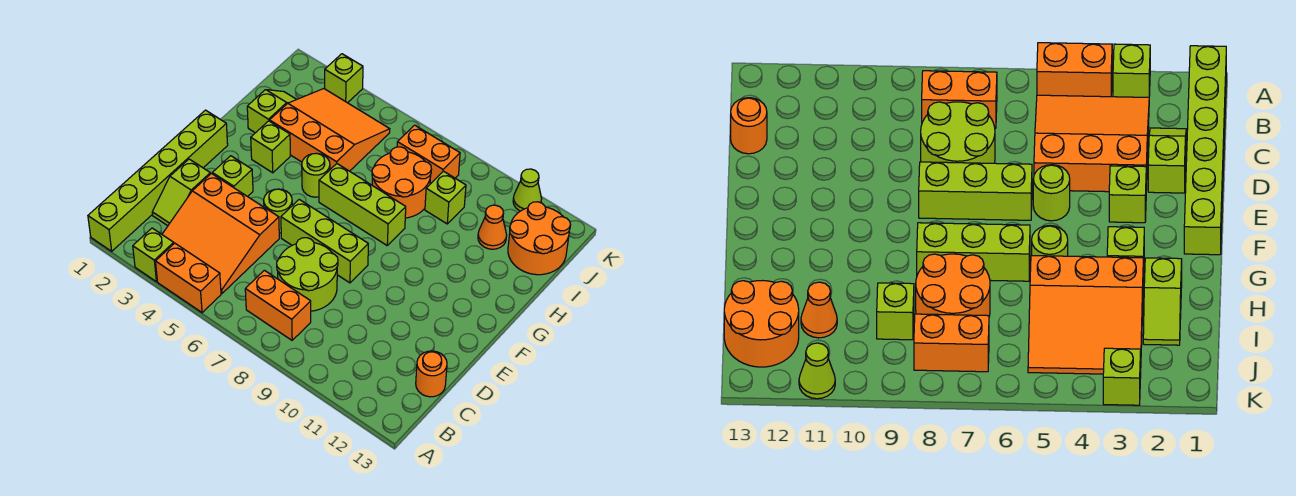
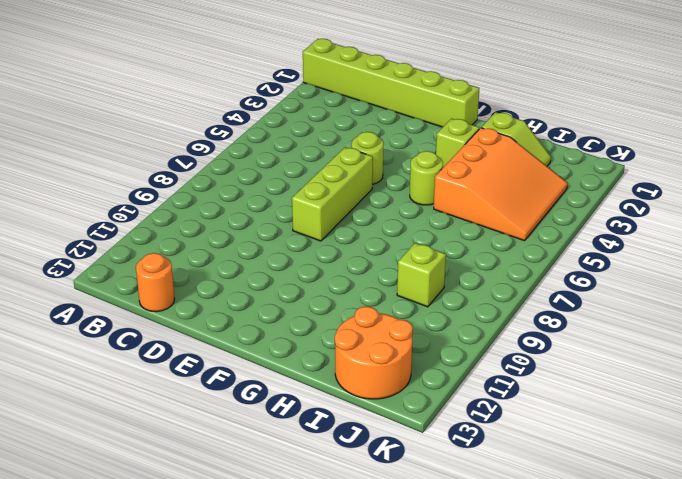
none -> lime brick A3 level 1
none -> orange brick A4:A5 level 1
none -> orange slope B3:D5 level 1 top D

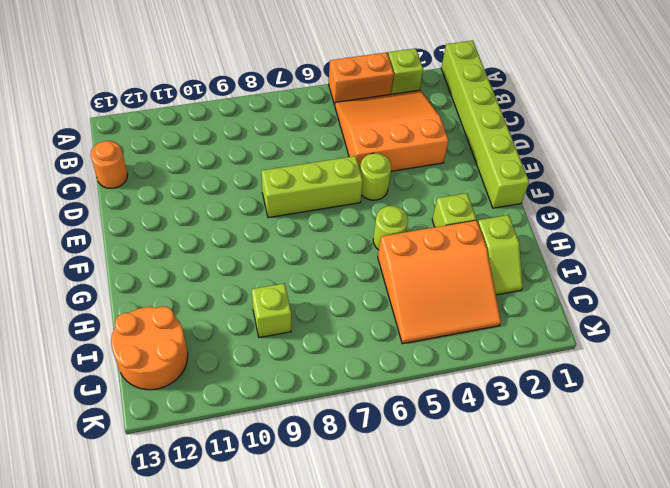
none -> orange brick B7:B8 level 1
none -> lime slope C2:D2 level 1 top D
none -> lime round brick C7:D8 level 1

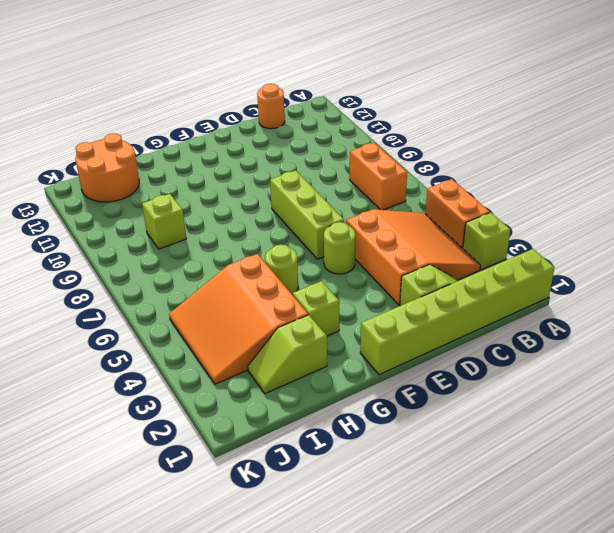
none -> lime round brick C7:D8 level 1
none -> lime brick E3 level 1
none -> lime brick G6:G8 level 1

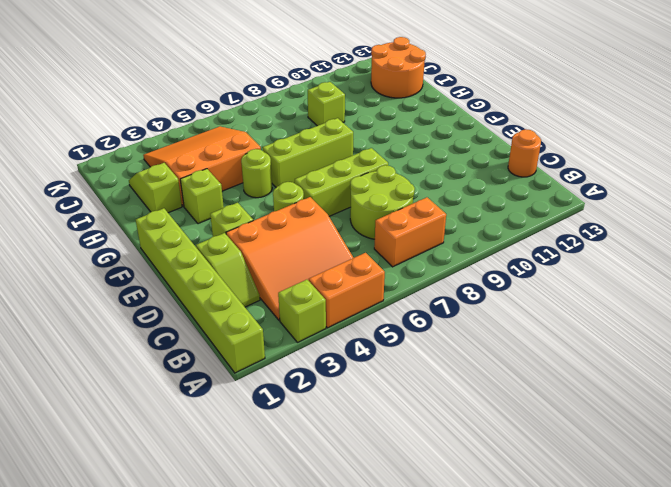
none -> orange round brick H7:I8 level 1
none -> orange cone I11 level 1
none -> orange brick J7:J8 level 1

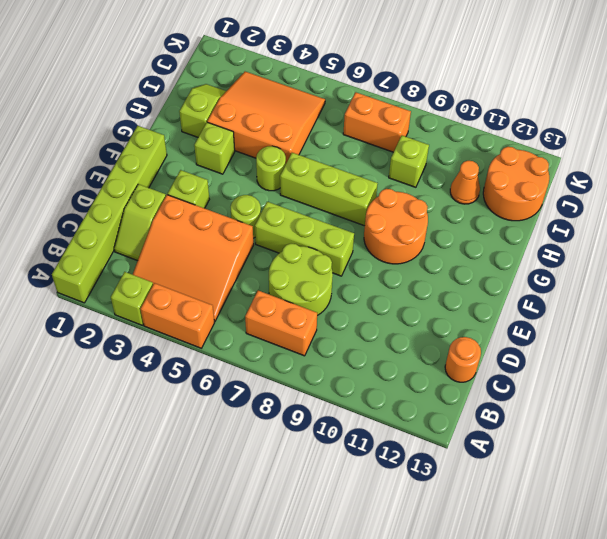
orange round brick F9:G10 level 1 -> orange round brick H7:I8 level 1
none -> lime brick K3 level 1
none -> lime cone K11 level 1

